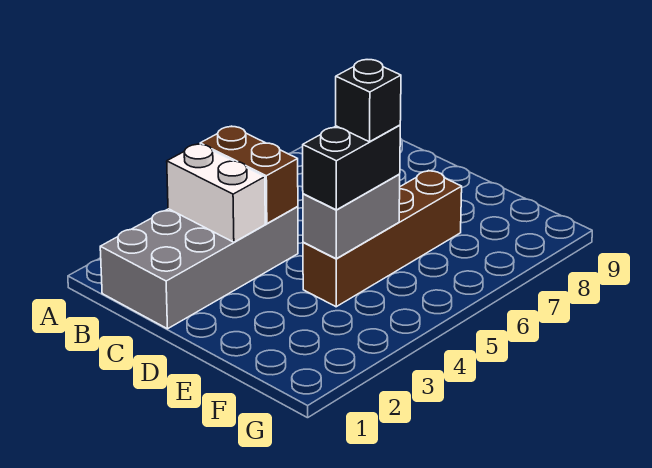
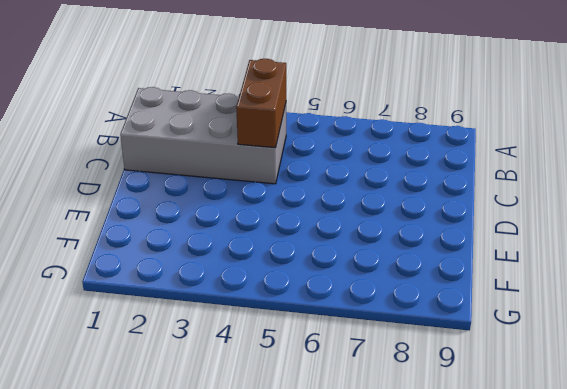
none -> brown brick E4:E7 level 1
none -> white brick B3:C3 level 2

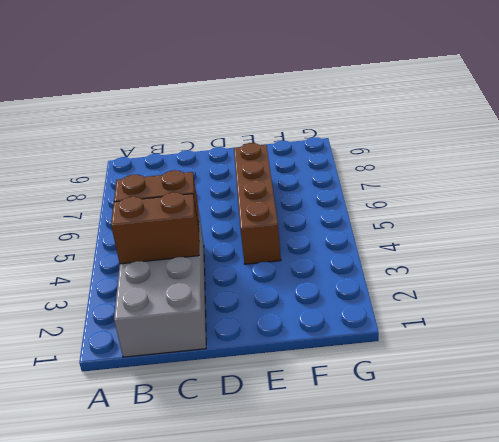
brown brick B3:C3 level 2 -> white brick B3:C3 level 2
none -> grey brick E4:E5 level 2
none -> black brick E4:E5 level 3

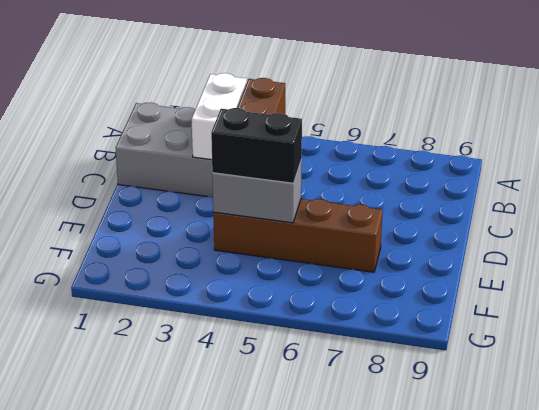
none -> black brick E5 level 4

